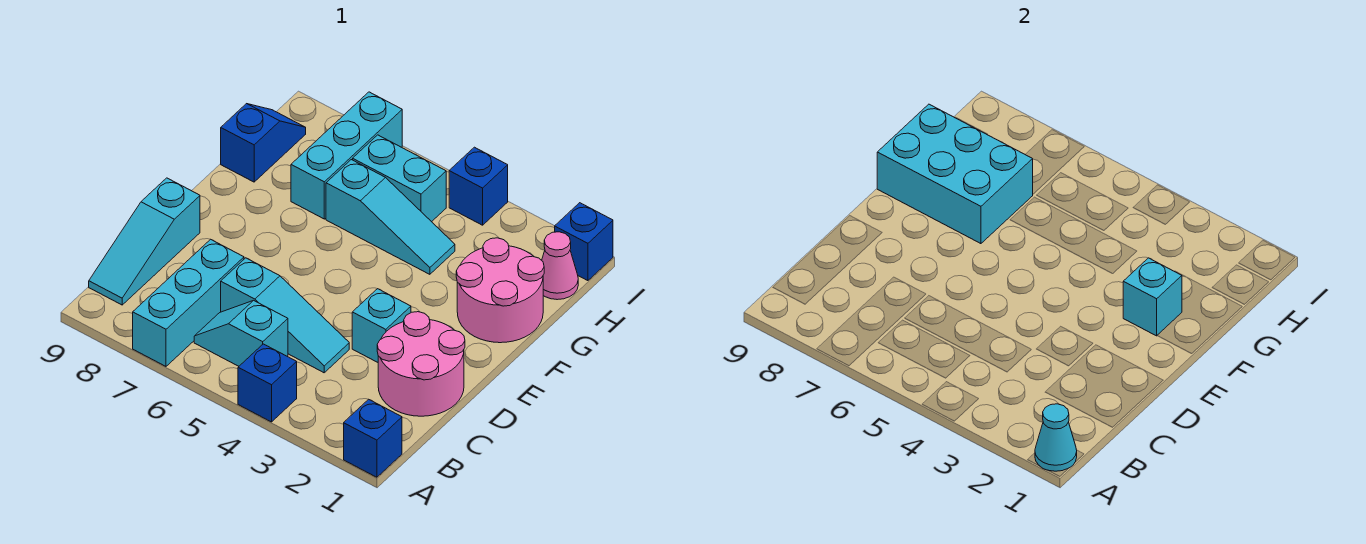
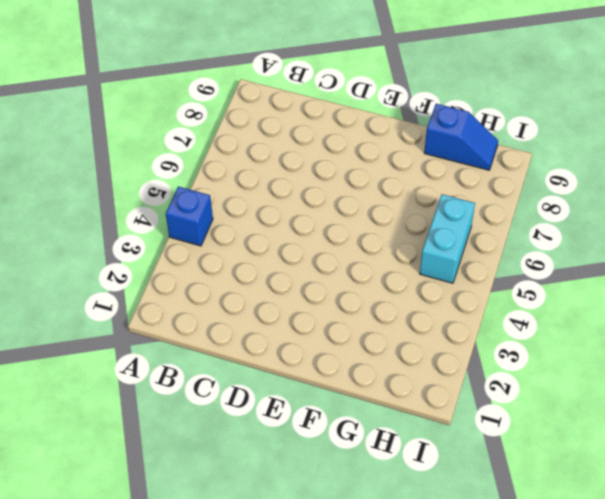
none -> blue brick A1 level 1
none -> cyan brick A7:C7 level 1
none -> cyan slope B5:B6 level 1 top 5

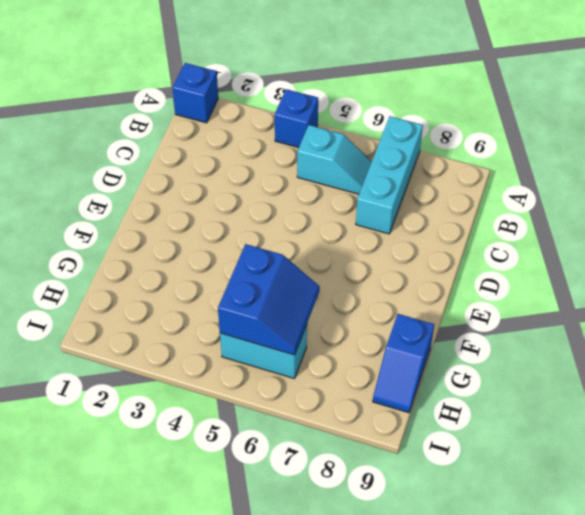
blue slope G5:H6 level 2 top 5 -> none
none -> cyan slope B9:D9 level 1 top D
none -> pink round brick C1:D2 level 1
none -> cyan slope C4:C6 level 1 top 6

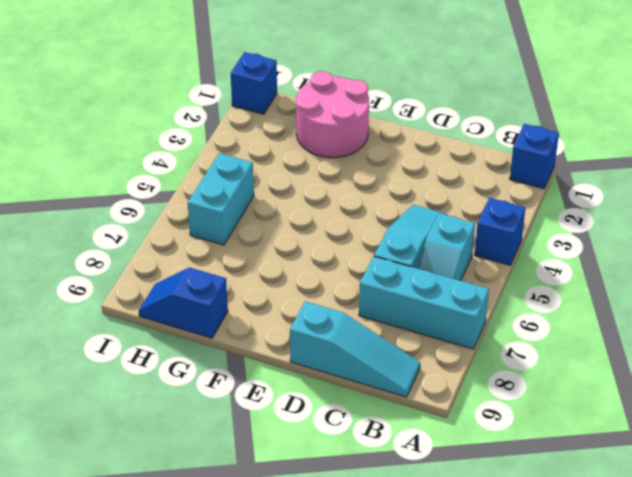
none -> pink round brick C1:D2 level 1
none -> cyan brick D3 level 1
none -> cyan slope G4:G6 level 1 top 6

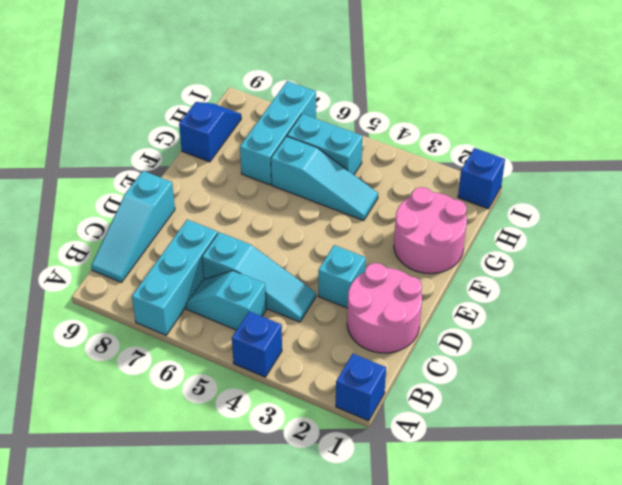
none -> pink cone H1 level 1
none -> blue brick I4 level 1
none -> cyan cone A1 level 2

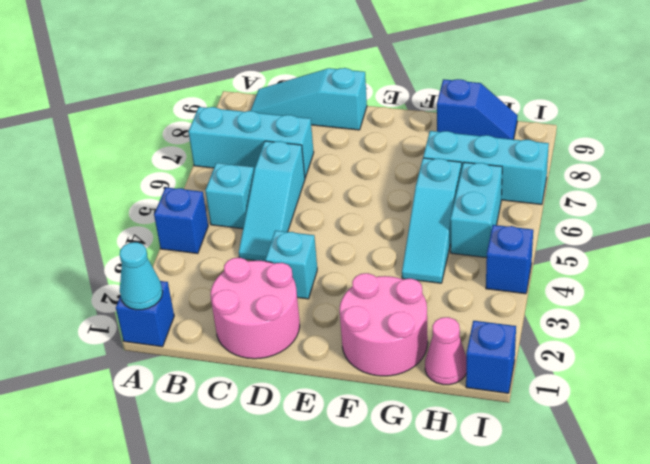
none -> cyan brick F2 level 2
none -> cyan brick F7:G9 level 2

